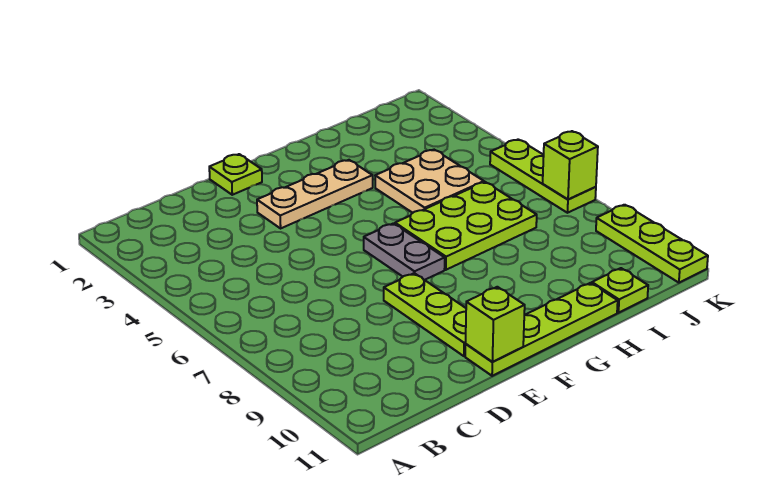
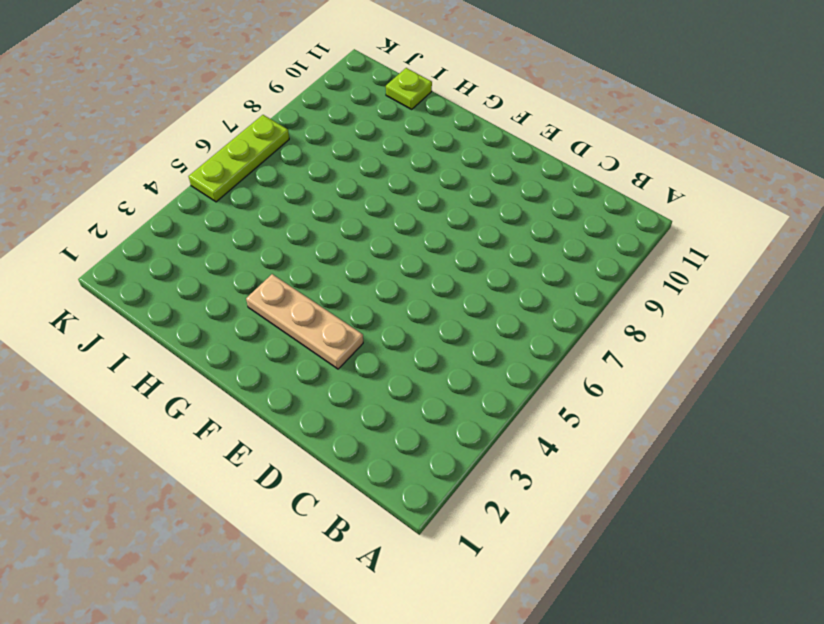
none -> lime plate E1 level 1
none -> lime plate E8:E10 level 1
none -> lime plate E11:H11 level 1

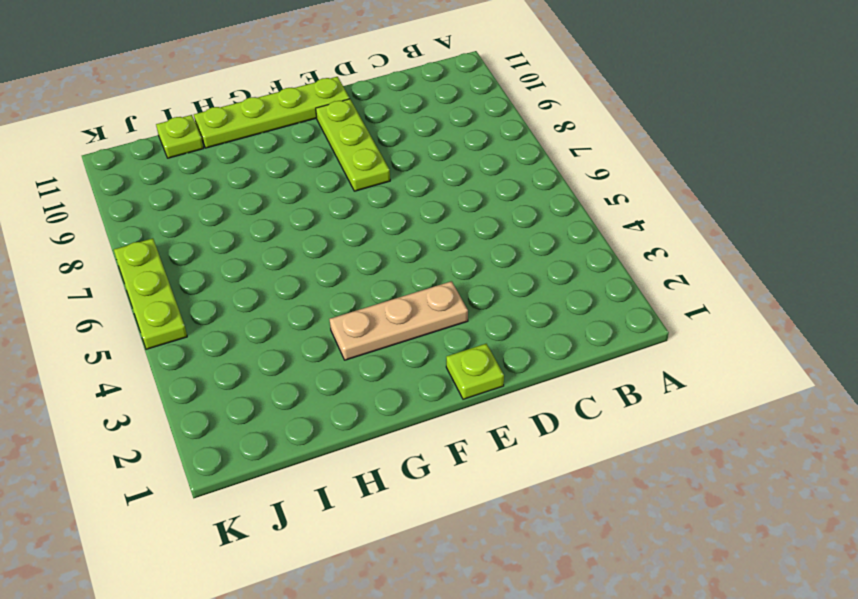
none -> grey plate F6:F7 level 1
none -> lime plate G6:I7 level 1
none -> tan plate H4:I5 level 1

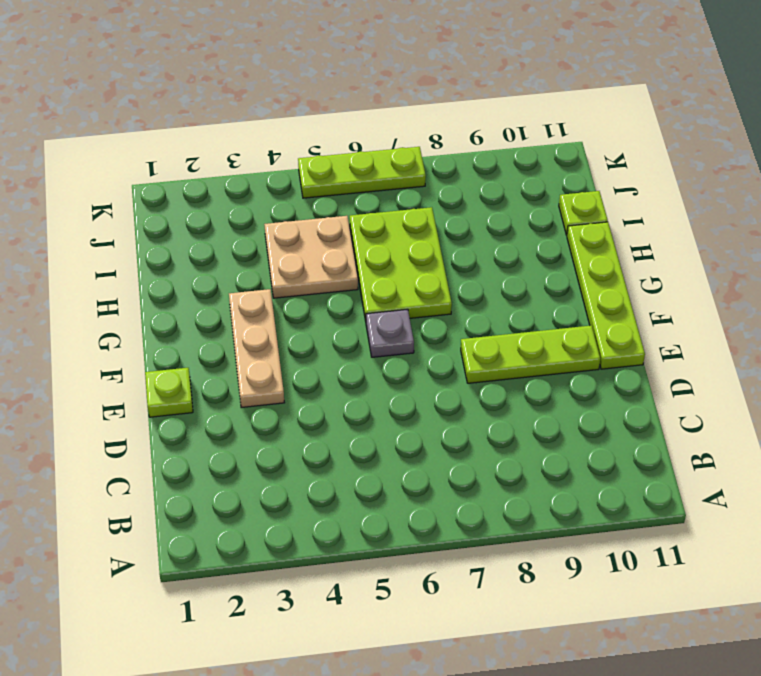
grey plate F6 level 1 -> grey plate F6:F7 level 1
none -> lime plate K9:K11 level 1
none -> lime brick E11 level 2
none -> lime brick K7 level 2

